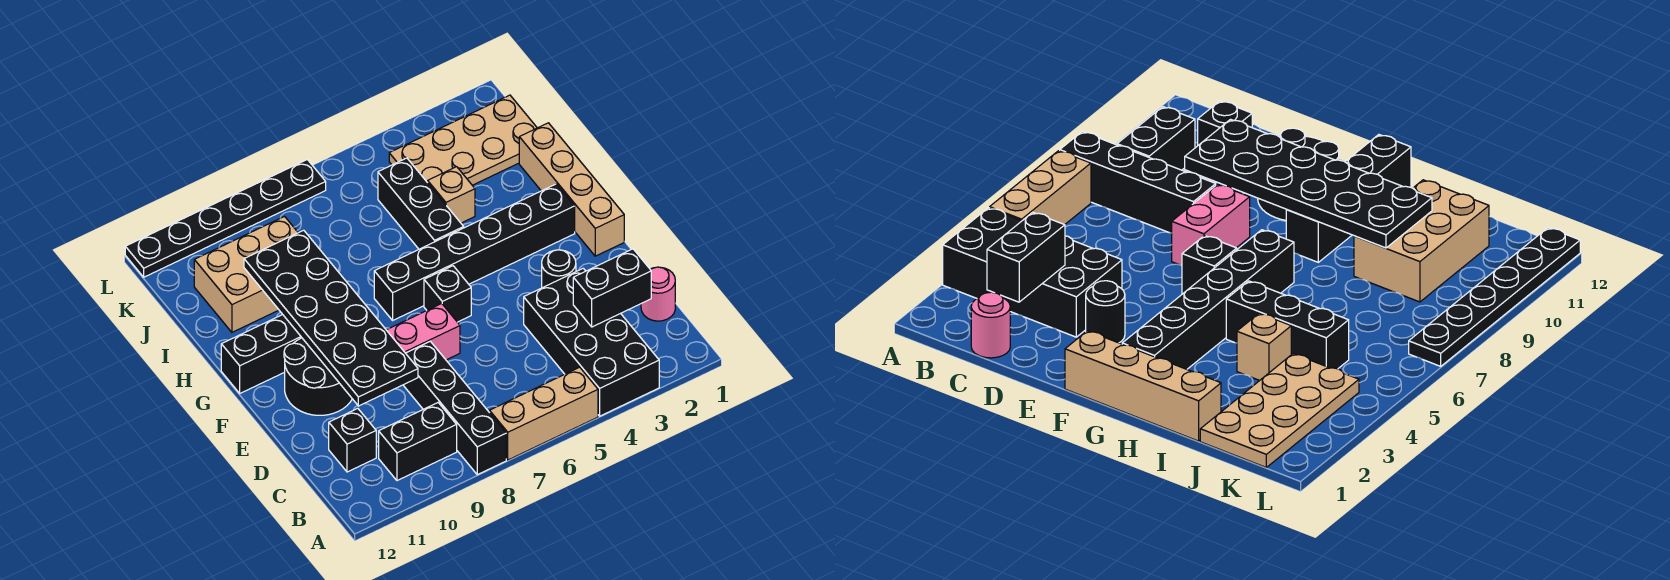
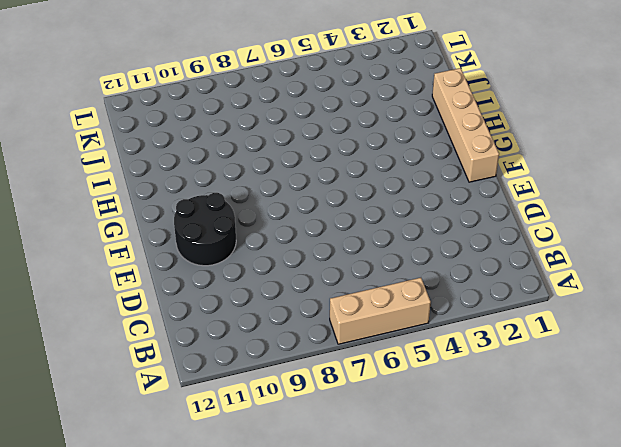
none -> black brick A3:D4 level 1
none -> black brick A8:D8 level 1
none -> black brick B9:B10 level 1

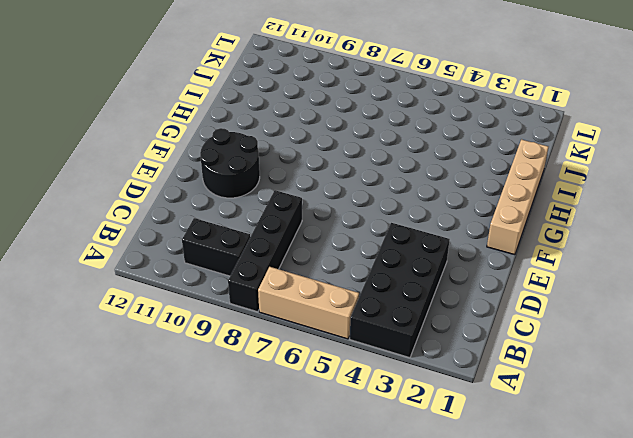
none -> pink round brick C1 level 1
none -> black brick C11 level 1
none -> black round brick E3 level 1

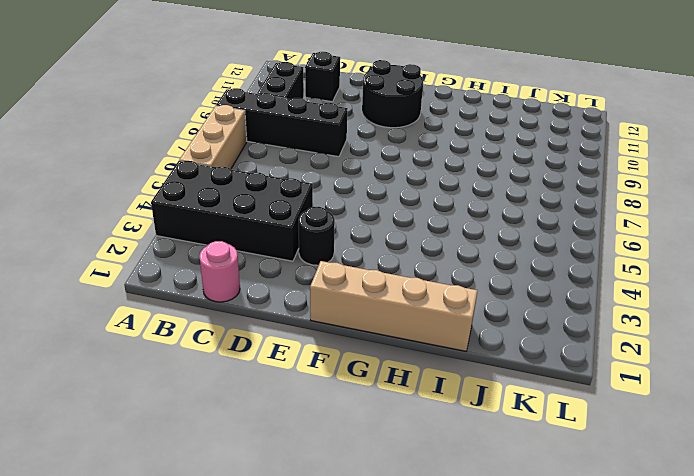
none -> pink brick E7:E8 level 1
none -> black brick F6 level 1
none -> black brick G2:G7 level 1

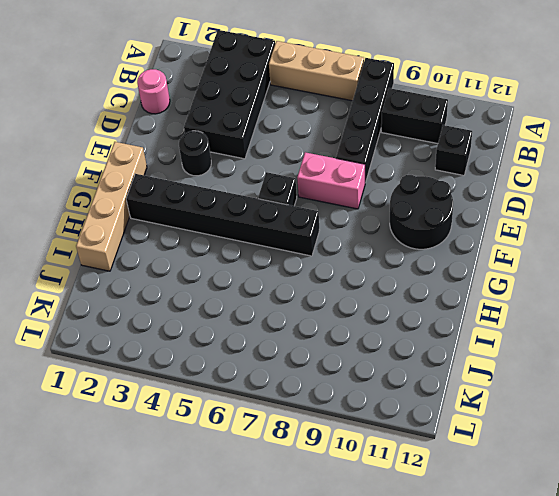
none -> black brick G9:G12 level 1
none -> black brick H5:J5 level 1
none -> tan brick I4 level 1

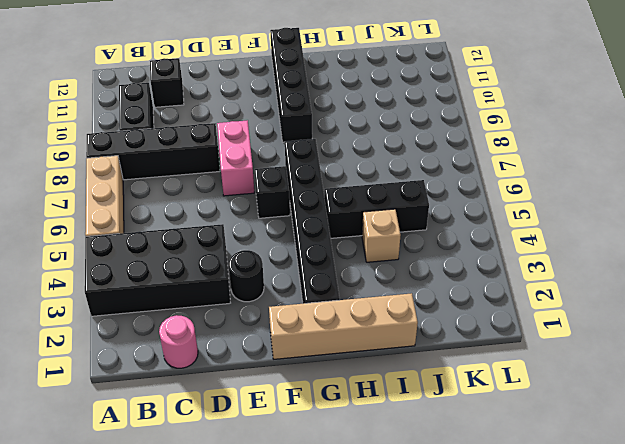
none -> black round brick E10:F11 level 1
none -> tan brick I9:J11 level 1
none -> tan plate J1:K4 level 1

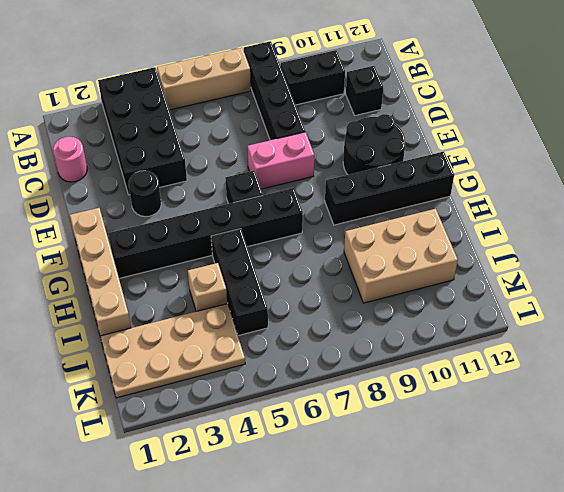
none -> black plate L7:L12 level 1
none -> black brick C2:C3 level 2
none -> black plate D9:I10 level 2

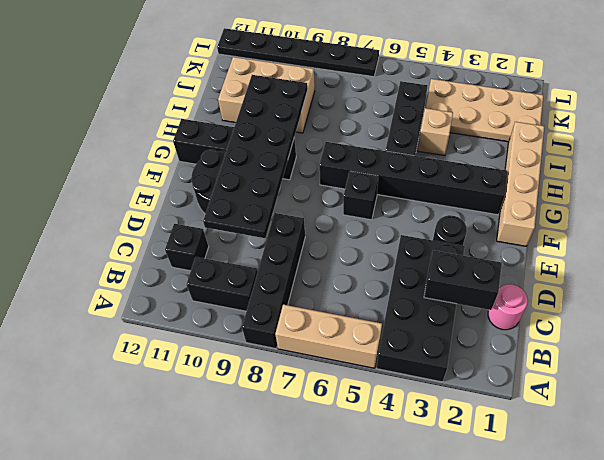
none -> pink brick E7:E8 level 1

